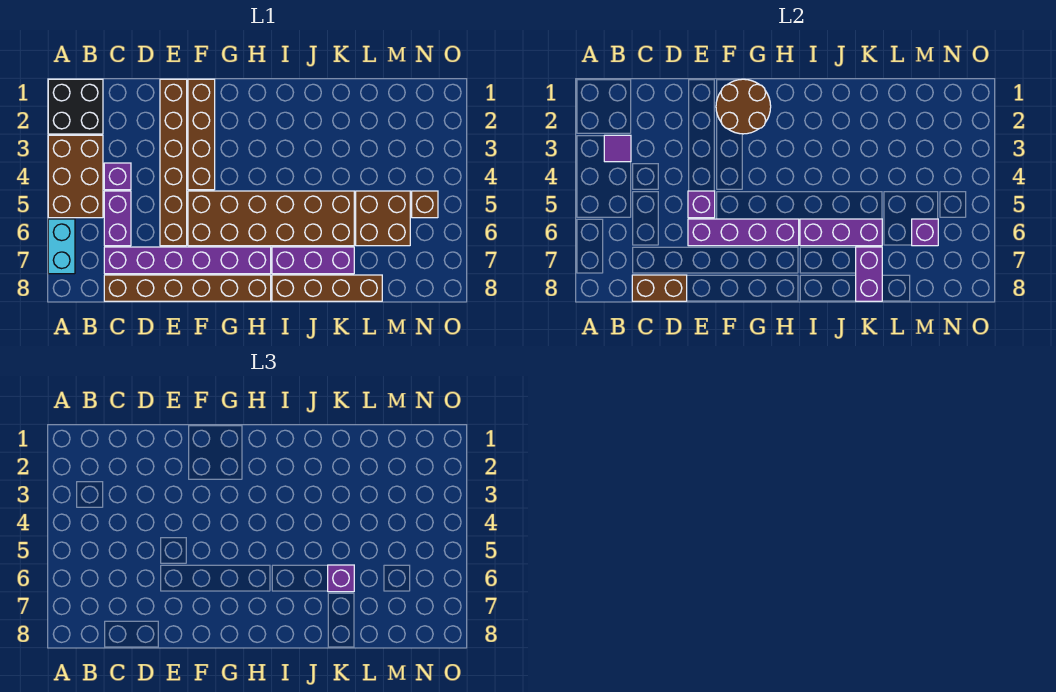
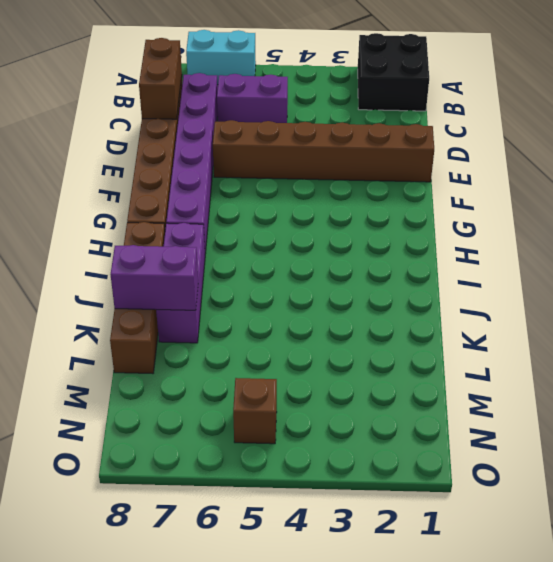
none -> brown brick A3:B5 level 1
none -> purple brick C4 level 1
none -> brown brick F1:F4 level 1

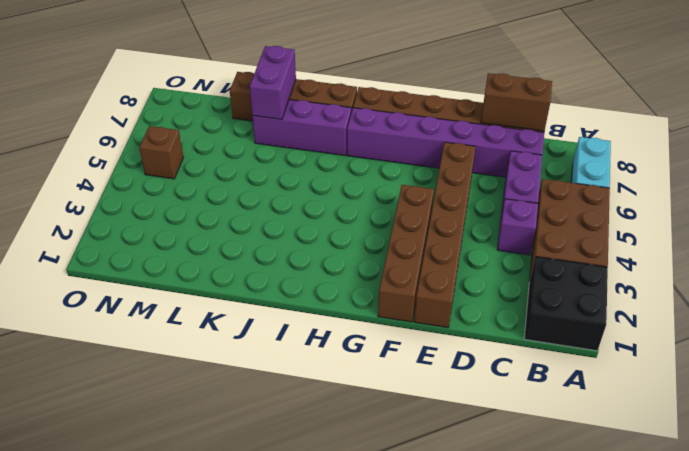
none -> brown brick F5:K6 level 1
none -> brown brick L5:M6 level 1
none -> purple tile B3 level 2

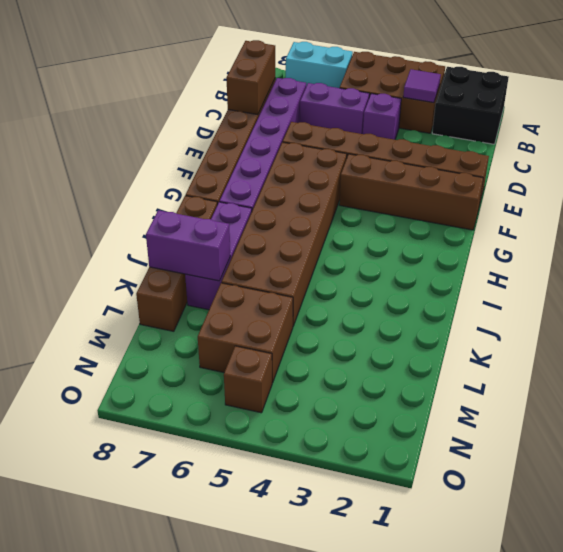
none -> purple brick E5 level 2
none -> purple brick E6:H6 level 2
none -> brown round brick F1:G2 level 2

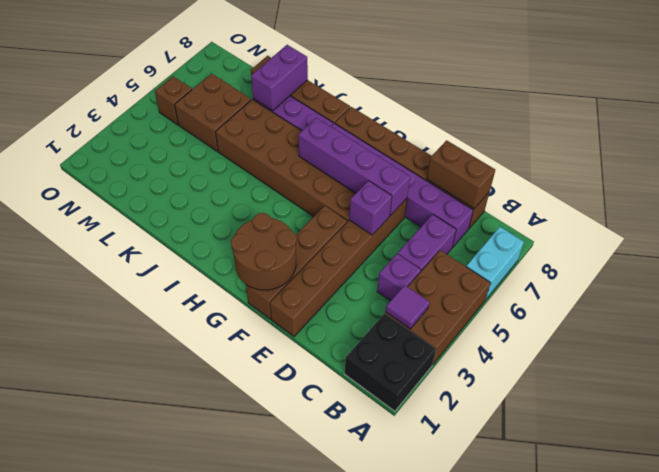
none -> purple brick I6:K6 level 2
none -> purple brick M6 level 2
none -> purple brick K6 level 3

